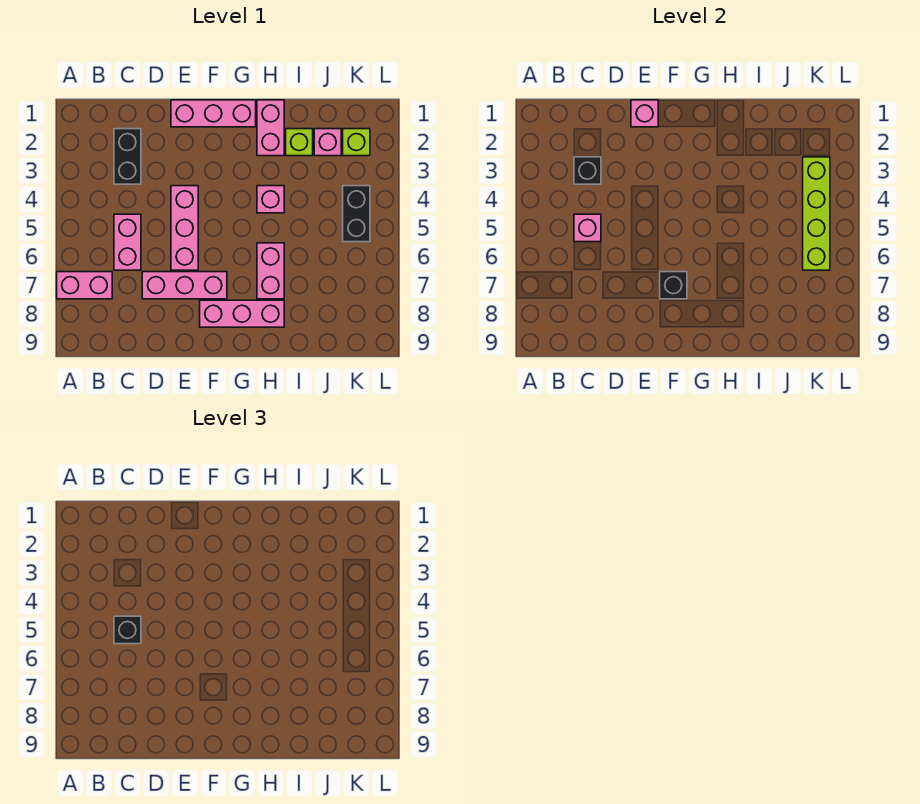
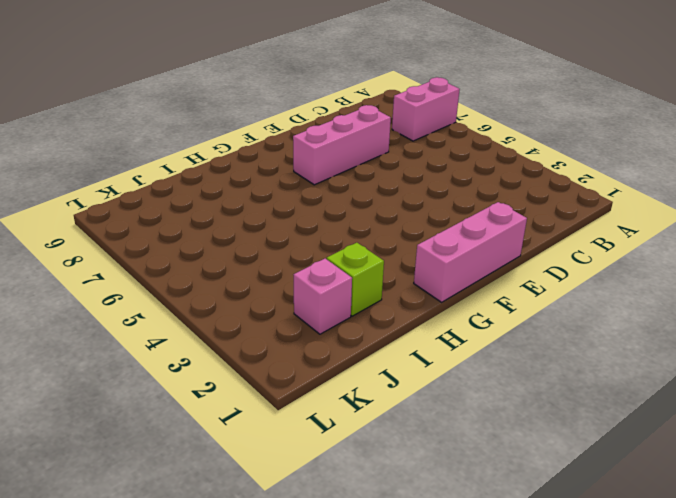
none -> black brick C2:C3 level 1
none -> pink brick C5:C6 level 1
none -> pink brick E4:E6 level 1

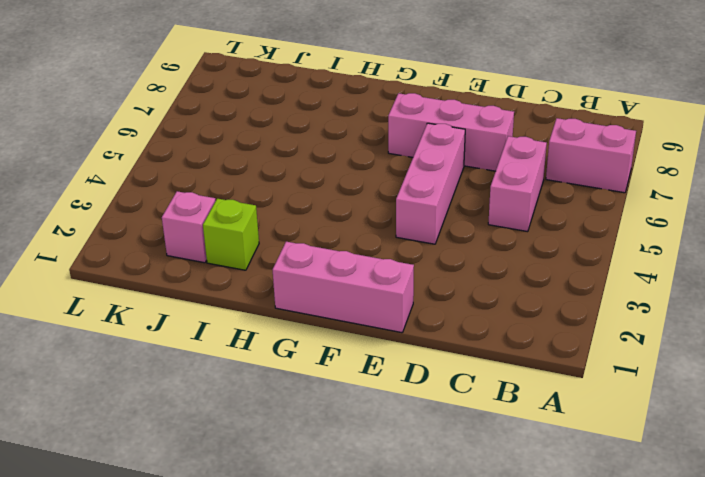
none -> black brick C2:C3 level 1
none -> pink brick F8:H8 level 1
none -> pink brick H1:H2 level 1

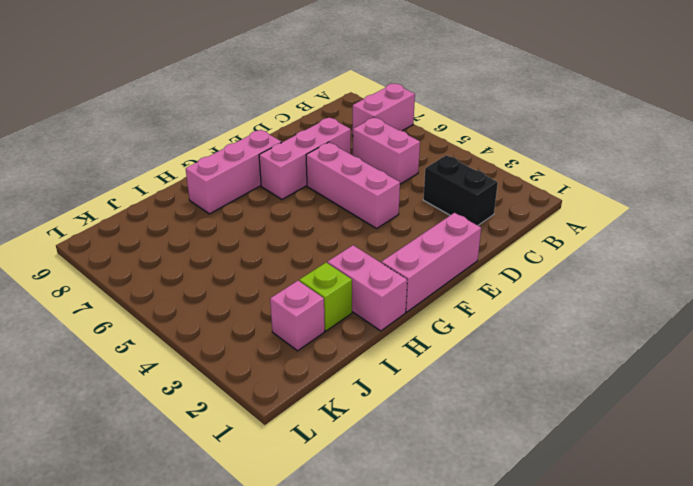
none -> pink brick H4 level 1
none -> pink brick H6:H7 level 1
none -> lime brick K2 level 1

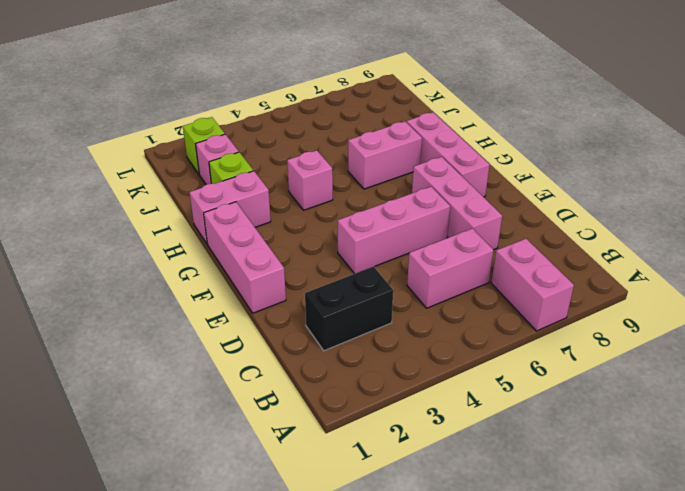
none -> black brick K4:K5 level 1
none -> black brick C3 level 2
none -> pink brick C5 level 2

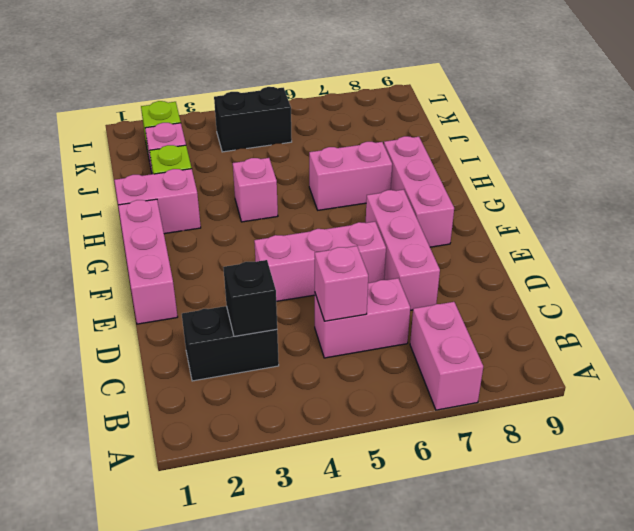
none -> pink brick E1 level 2
none -> black brick F7 level 2
none -> lime brick K3:K6 level 2

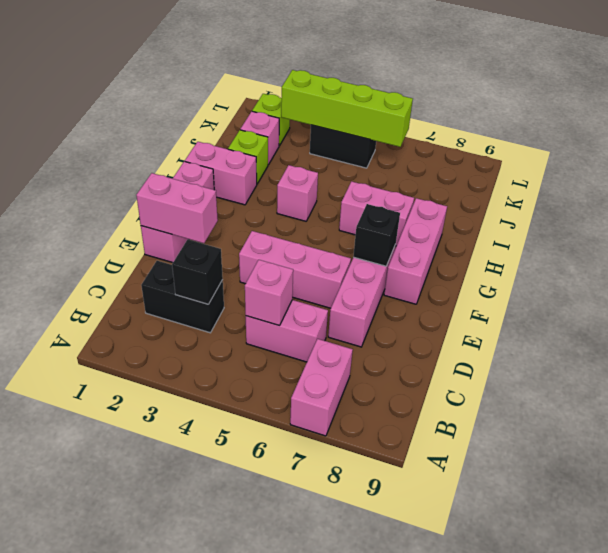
pink brick E1:E2 level 2 -> pink brick E1 level 2
none -> black brick C5 level 3

